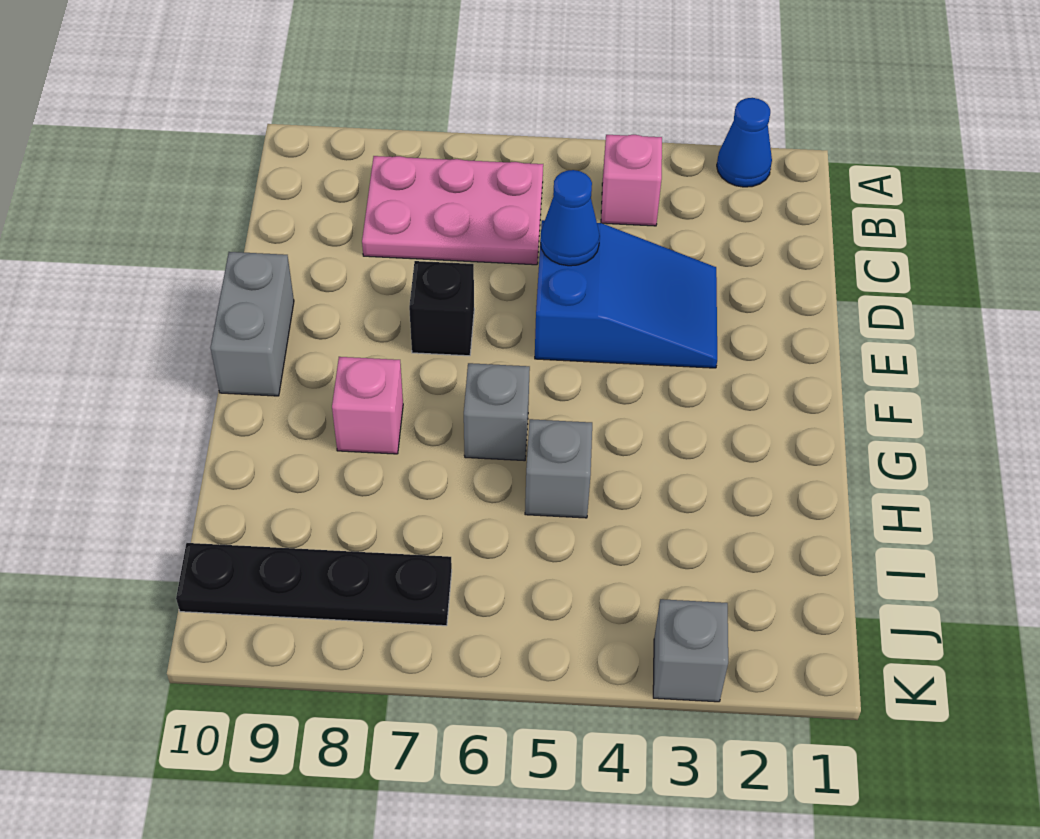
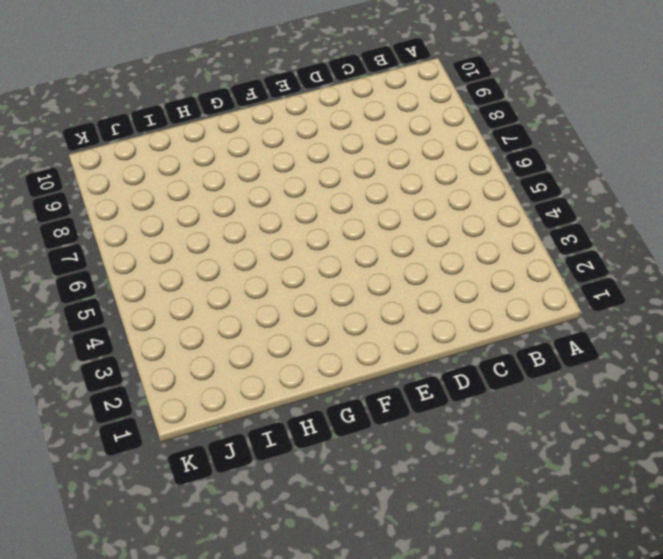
none -> blue cone A2 level 1
none -> pink brick B4 level 1
none -> pink plate B6:C8 level 1

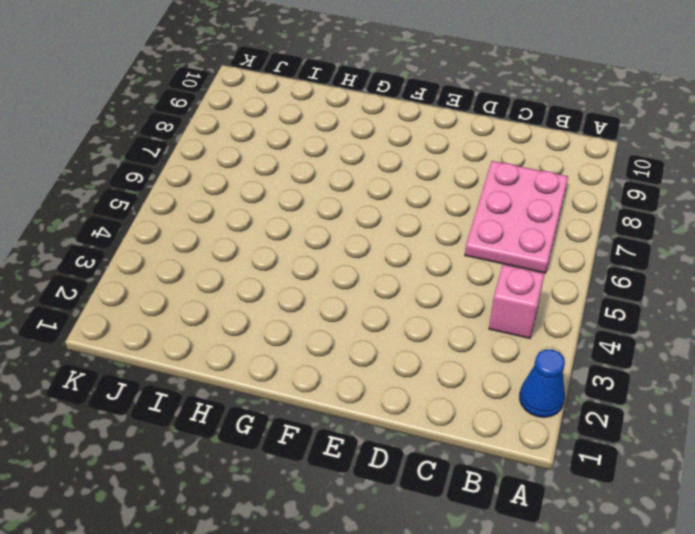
none -> blue slope D3:E5 level 1 top 5
none -> black brick E7 level 1
none -> grey brick E10:F10 level 1

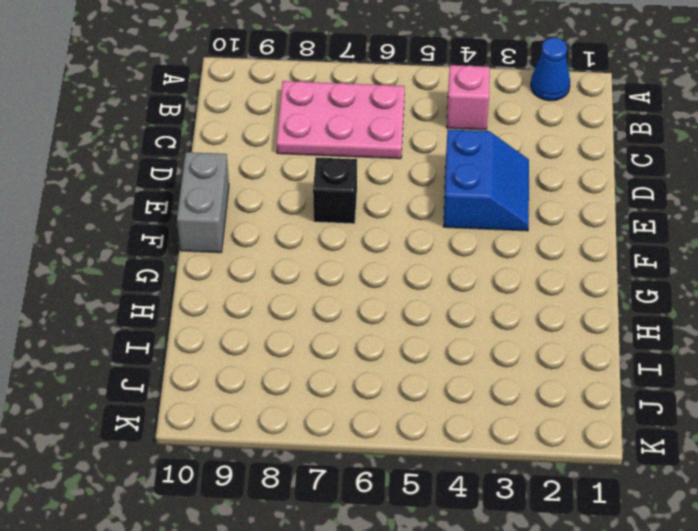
blue slope D3:E4 level 1 top 4 -> blue slope D3:E5 level 1 top 5
none -> grey brick G6 level 1
none -> pink brick G8 level 1
none -> grey brick H5 level 1

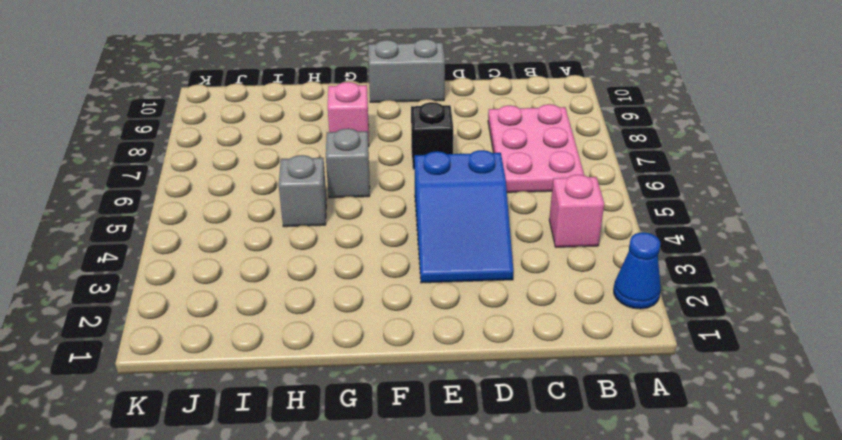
none -> black plate J7:J10 level 1
none -> grey brick K3 level 1
none -> blue cone D5 level 2

